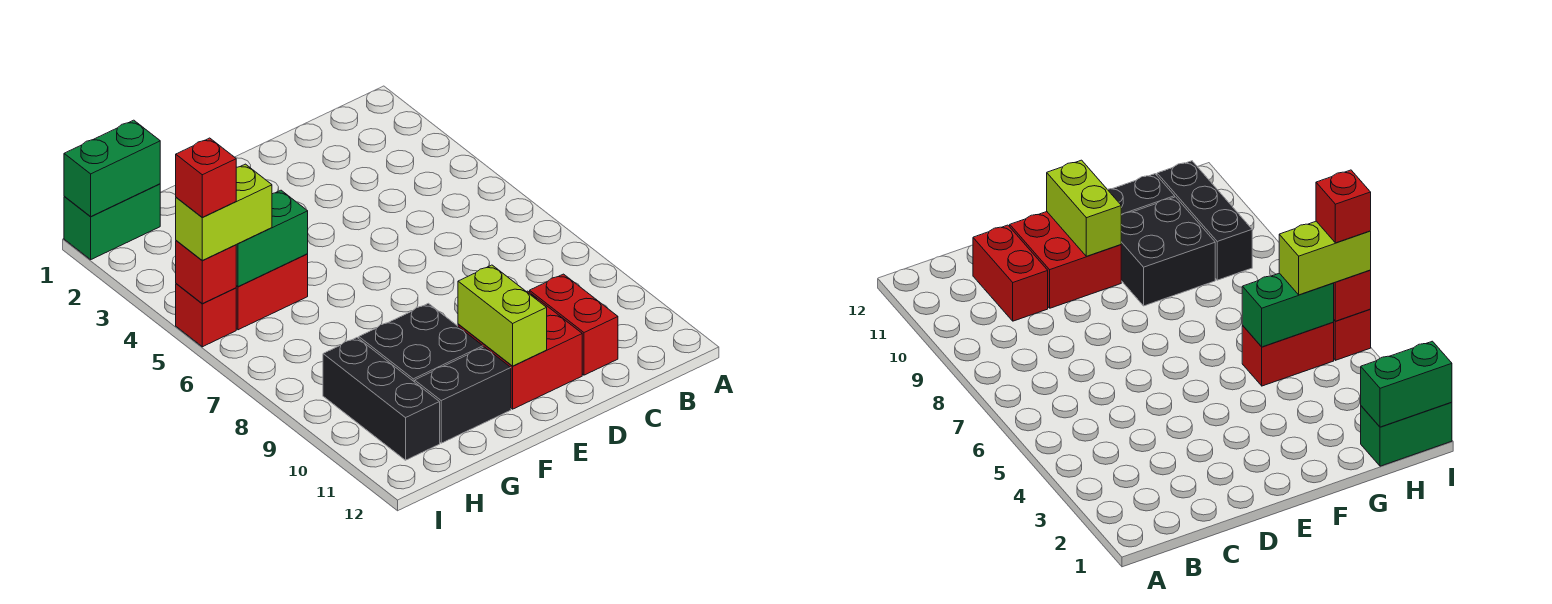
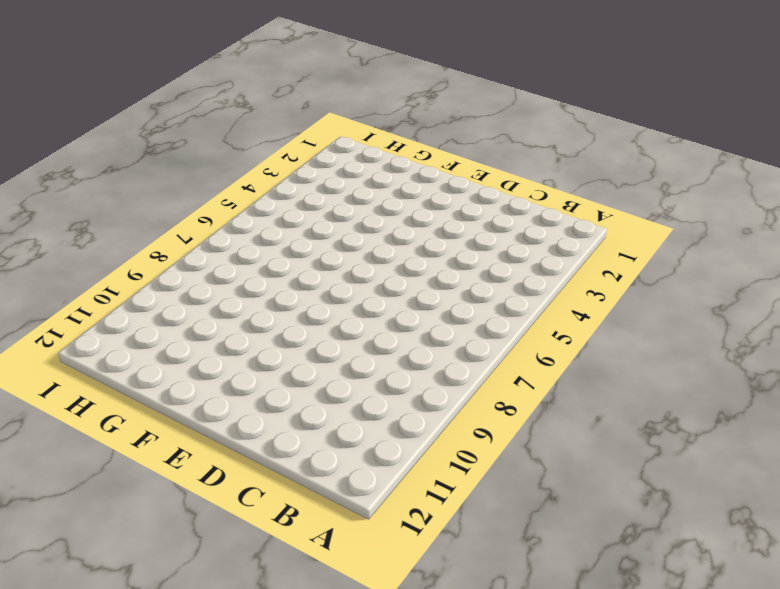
none -> red brick C10:C11 level 1
none -> red brick D10:E11 level 1
none -> black brick F9:G10 level 1

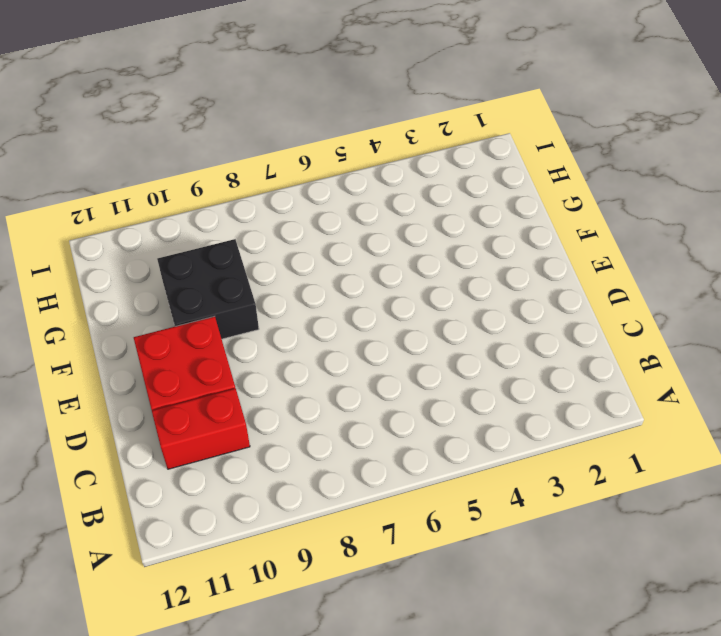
none -> black brick F11:G11 level 1
none -> red brick G5:H5 level 1
none -> green brick H1:I1 level 1

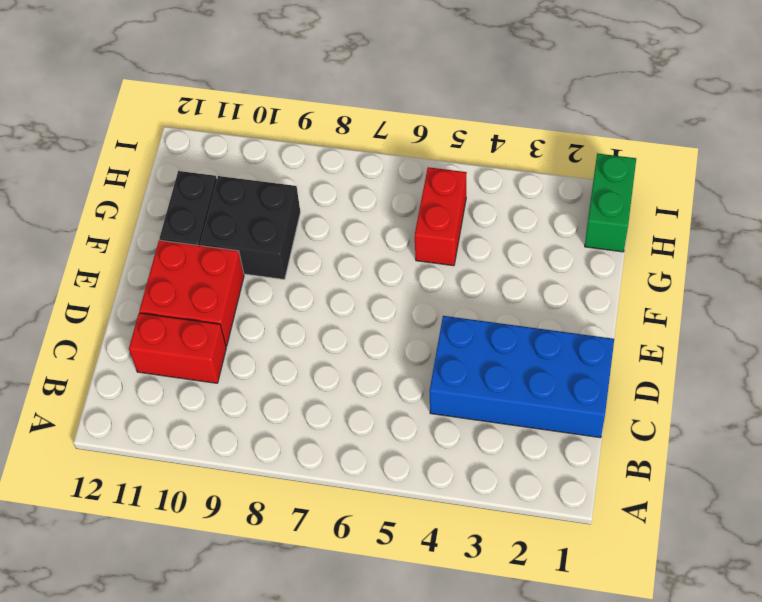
blue brick C1:D4 level 1 -> none
none -> black brick H9:H11 level 1
none -> red brick I5 level 1
none -> lime brick E10:E11 level 2

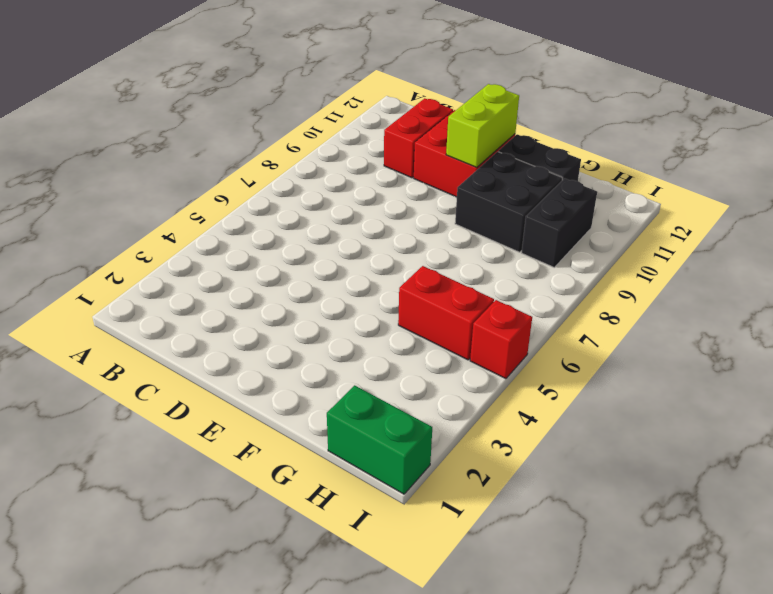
black brick H9:H10 level 1 -> black brick H9:H11 level 1
none -> green brick G5:H5 level 2
none -> green brick H1:I1 level 2
none -> red brick I5 level 2

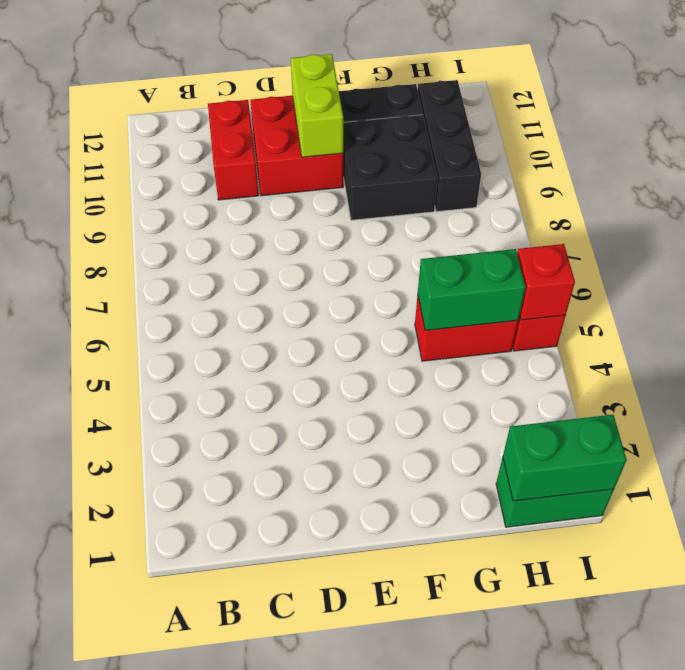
none -> lime brick H5:I5 level 3
none -> red brick I5 level 4

